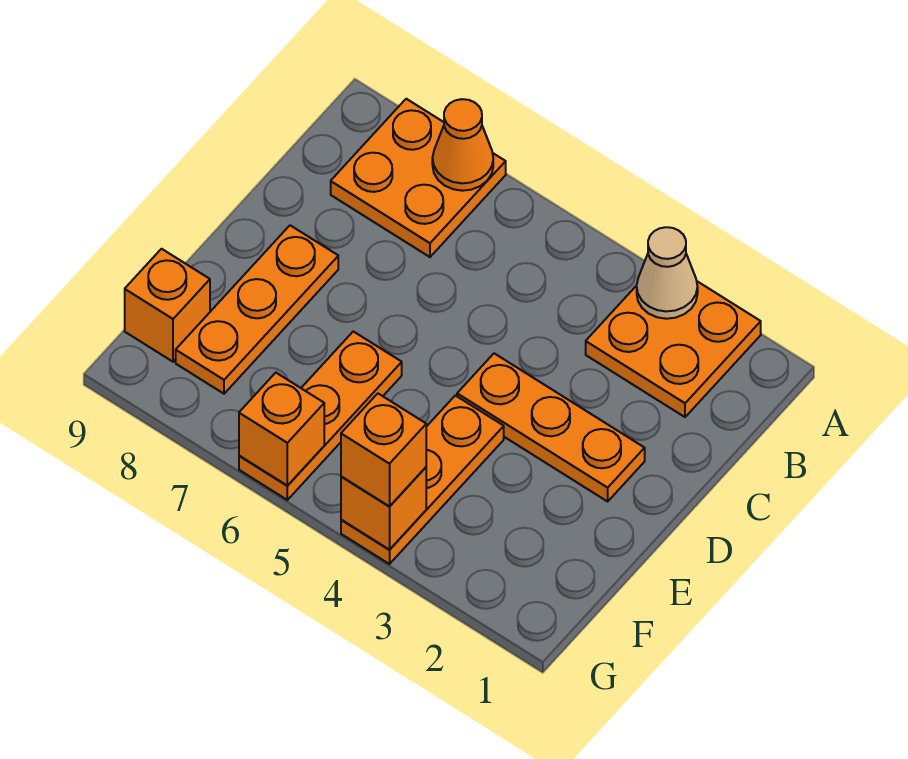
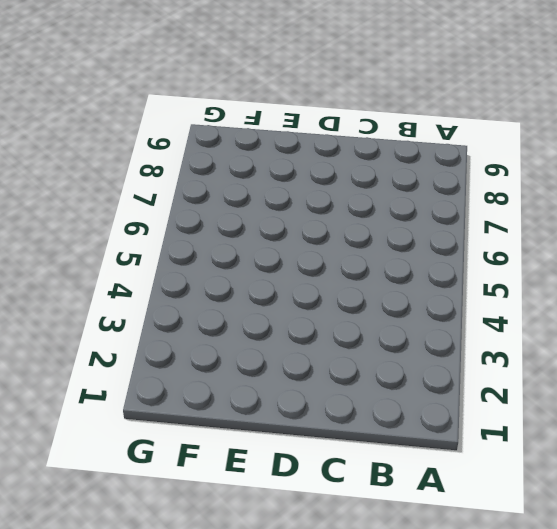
none -> orange plate A2:B3 level 1
none -> orange plate A7:B8 level 1
none -> orange plate D2:D4 level 1

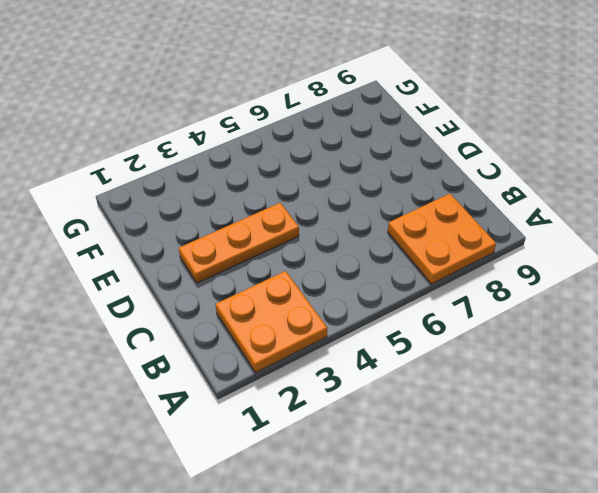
none -> orange plate D8:F8 level 1
none -> orange plate E4:G4 level 1
none -> orange plate E6:G6 level 1

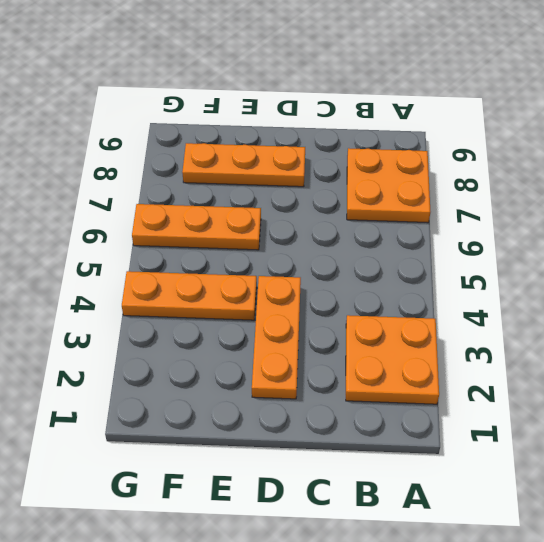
none -> orange brick F9 level 1
none -> tan cone A3 level 2
none -> orange cone A7 level 2

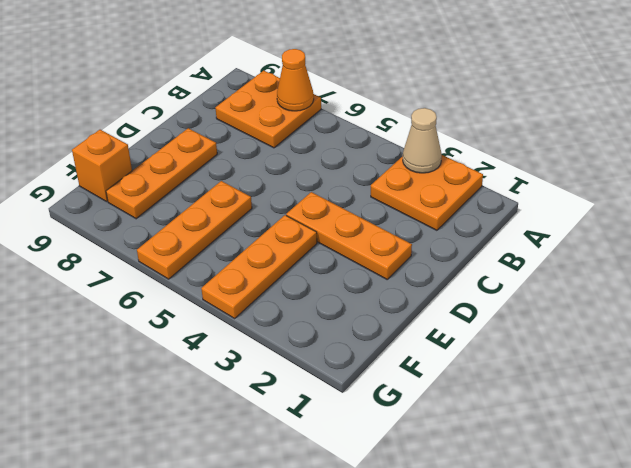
none -> orange brick G4 level 2
none -> orange brick G6 level 2
none -> orange brick G4 level 3

